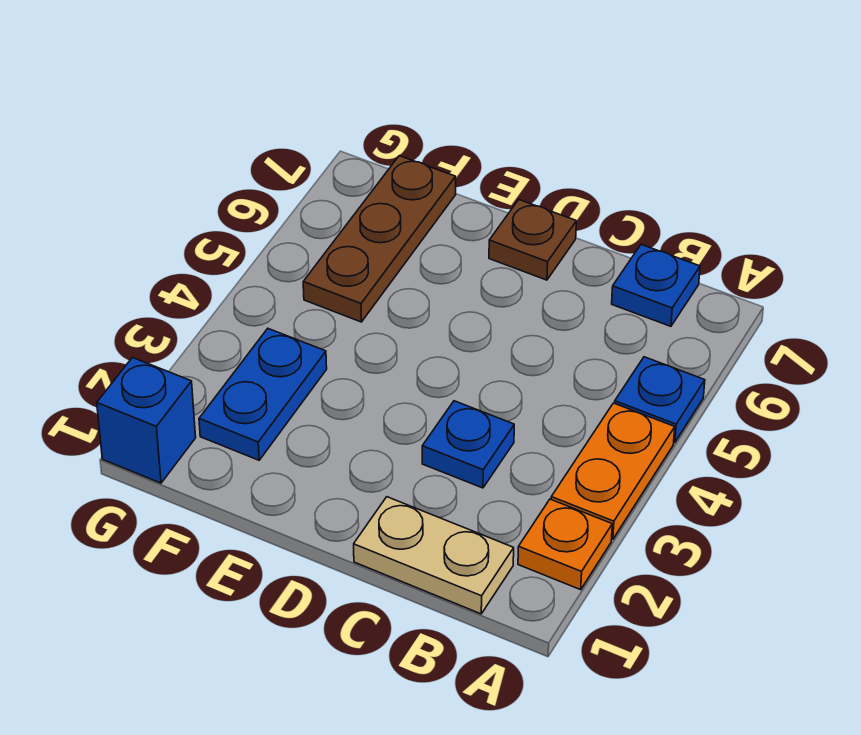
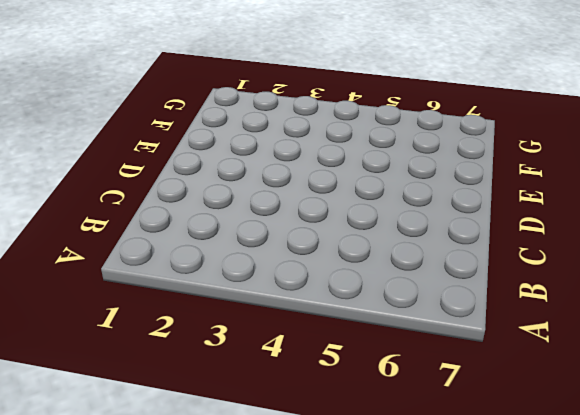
none -> orange plate A2 level 1
none -> orange plate A3:A4 level 1

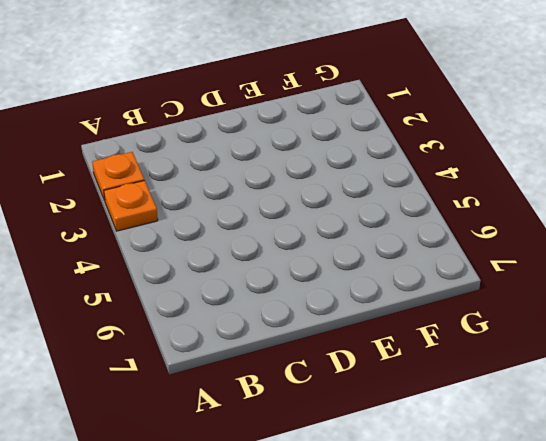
orange plate A3 level 1 -> orange plate A3:A4 level 1
none -> blue plate A5 level 1
none -> tan plate B1:C1 level 1

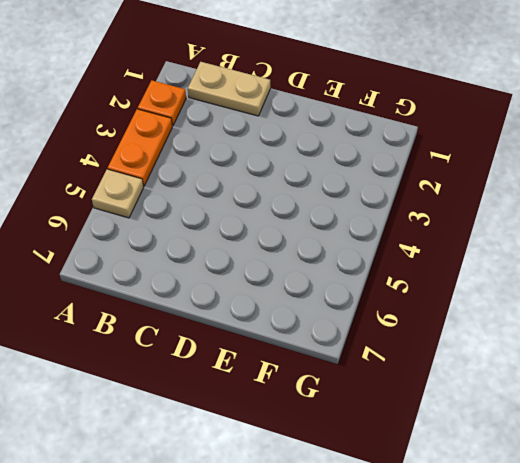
tan plate A5 level 1 -> blue plate A5 level 1
none -> blue plate B7 level 1
none -> blue plate C3 level 1

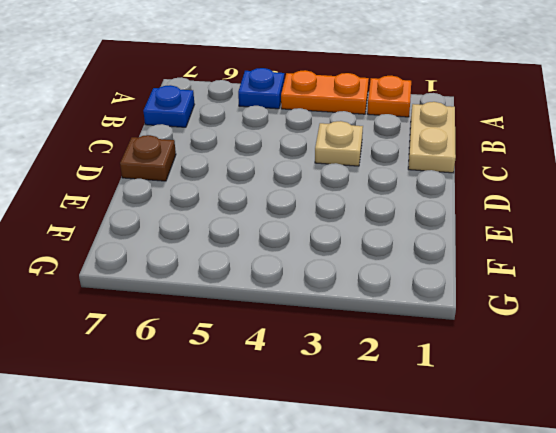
tan plate C3 level 1 -> blue plate C3 level 1
none -> blue plate F2:F3 level 1
none -> brown plate F5:F7 level 1

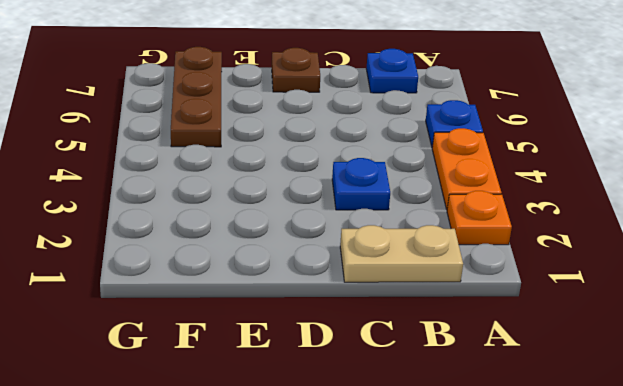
none -> blue plate F2:F3 level 1
none -> blue brick G1 level 1

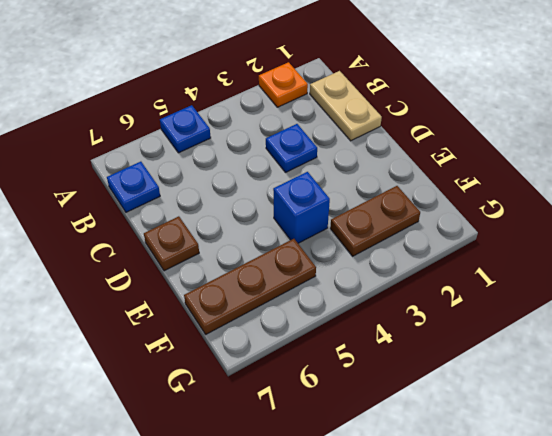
blue brick E4 level 1 -> blue brick G1 level 1
brown plate F2:F3 level 1 -> blue plate F2:F3 level 1
none -> orange plate A3:A4 level 1

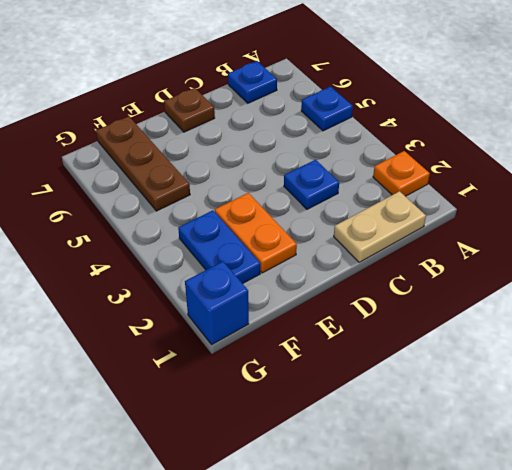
orange plate E2:E3 level 1 -> orange plate A3:A4 level 1

